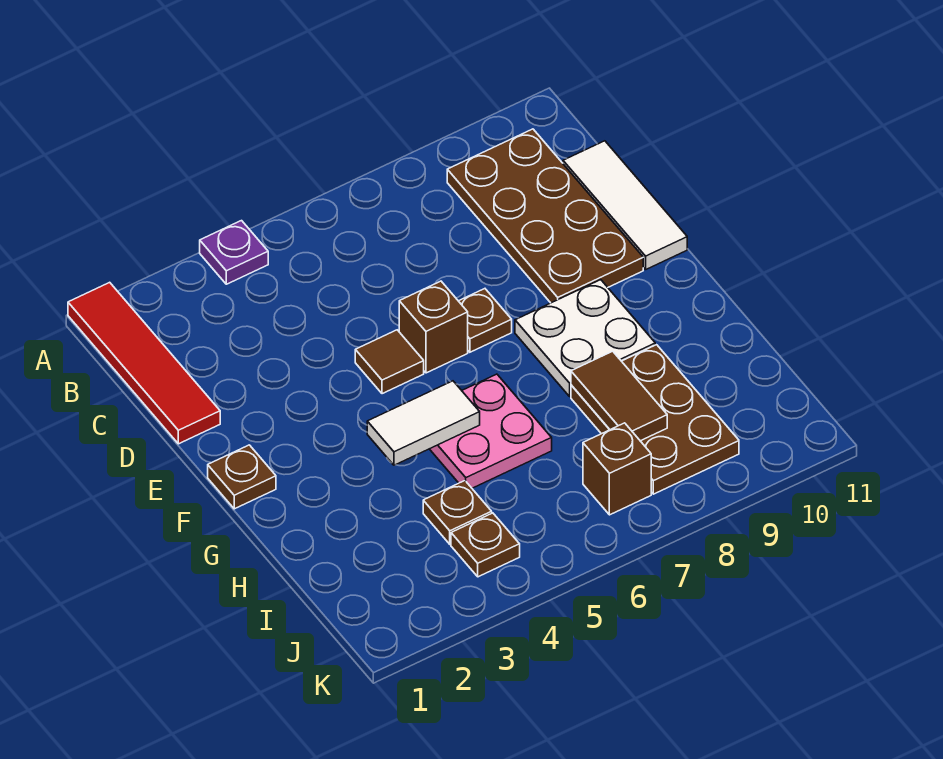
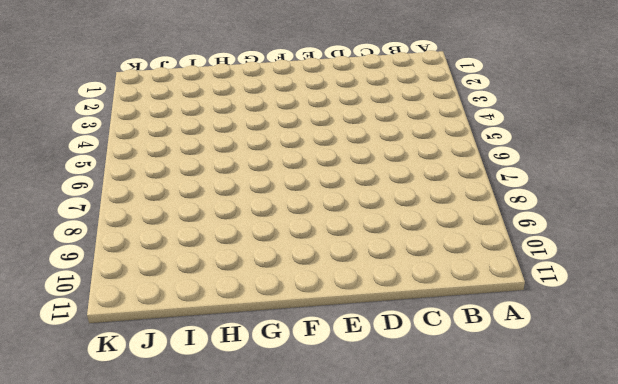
none -> red tile A1:D1 level 1
none -> purple plate A4 level 1
none -> brown plate B9:E10 level 1

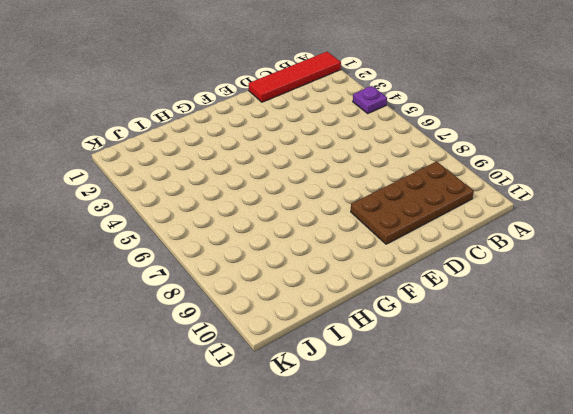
none -> white tile C11:E11 level 1
none -> brown tile E5 level 1
none -> brown brick E6 level 1

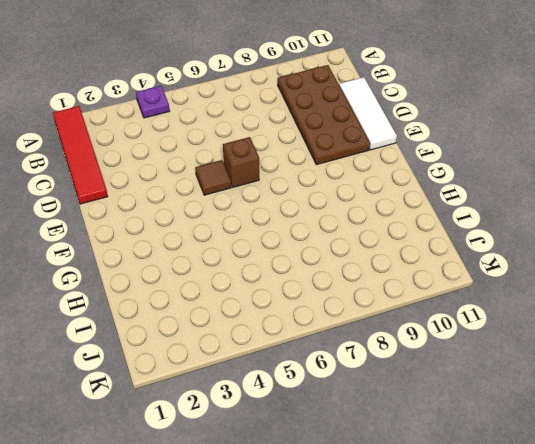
none -> brown plate E7 level 1
none -> brown plate F1 level 1
none -> white plate F8:G9 level 1

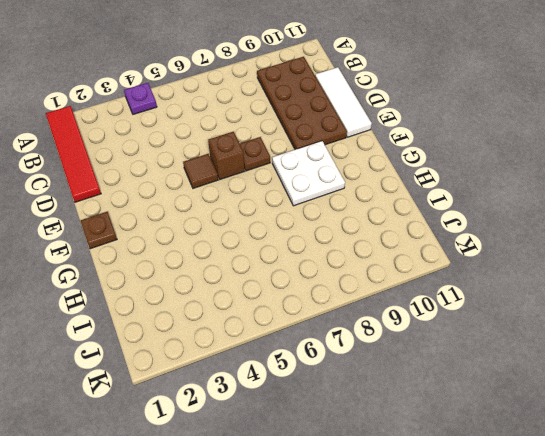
none -> pink plate G5:H6 level 1
none -> brown plate H8:J9 level 1
none -> brown plate I4 level 1

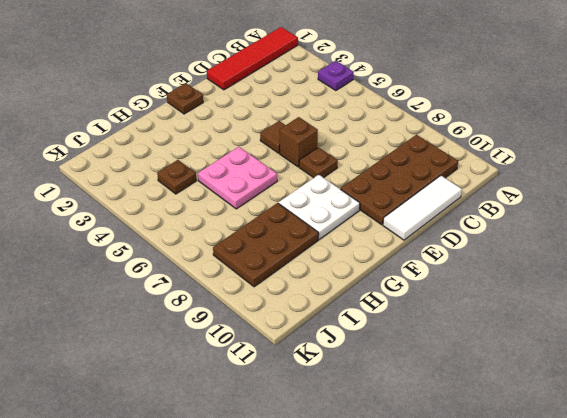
none -> brown plate J4 level 1
none -> brown brick J7 level 1
none -> white tile G4:G5 level 2

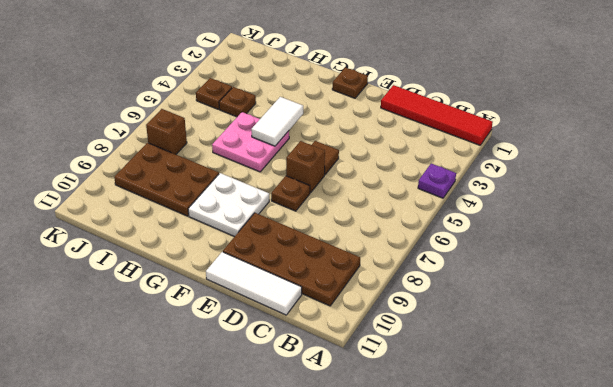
none -> brown tile H8:I8 level 2

